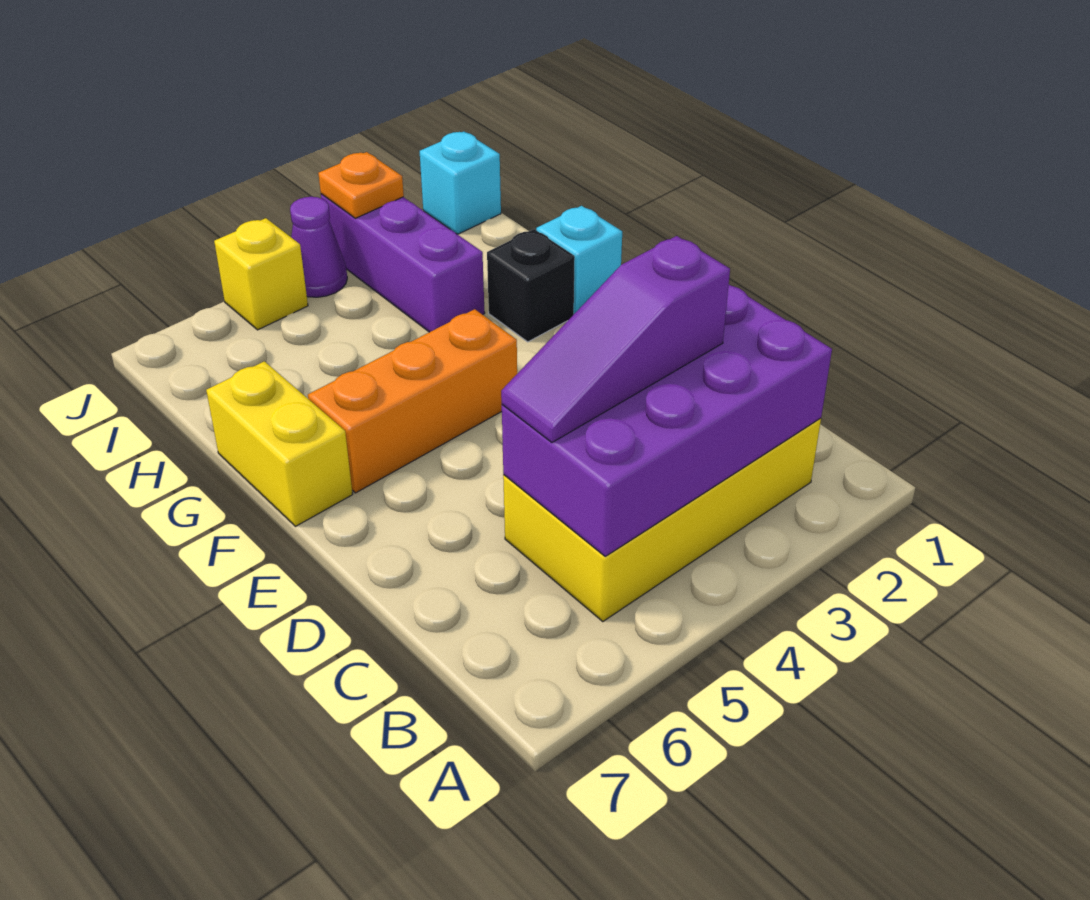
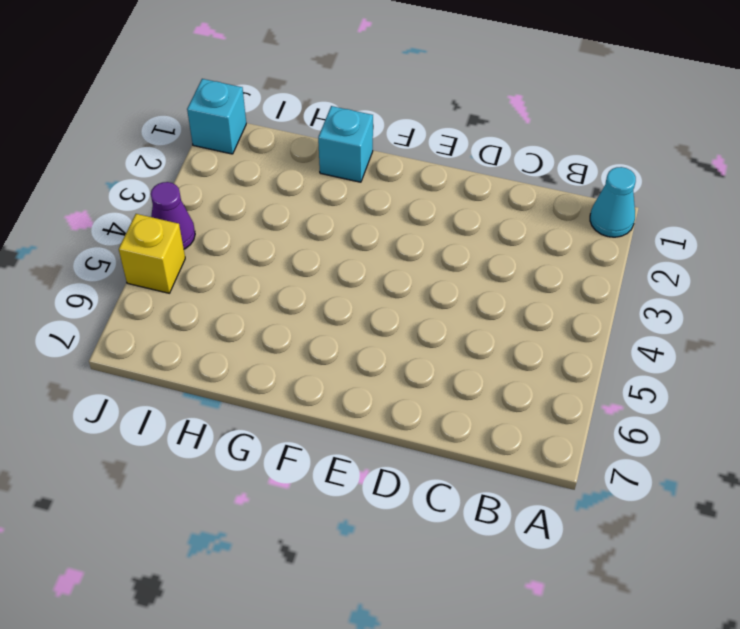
cyan cone A1 level 1 -> none
none -> yellow brick B2:C5 level 1
none -> orange brick F4:F6 level 1
none -> yellow brick F7:G7 level 1

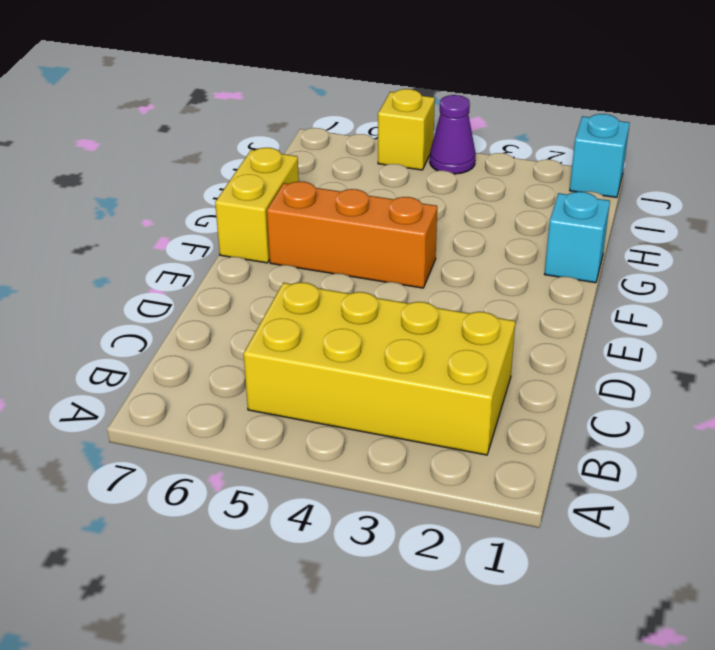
none -> black brick G2 level 1
none -> purple brick H3:J3 level 1
none -> purple brick B2:C5 level 2

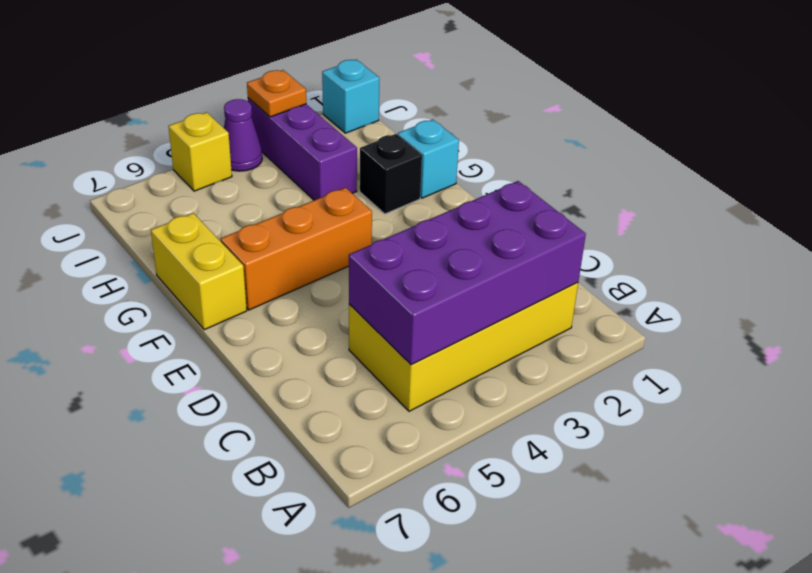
none -> purple slope C3:C5 level 3 top 3

